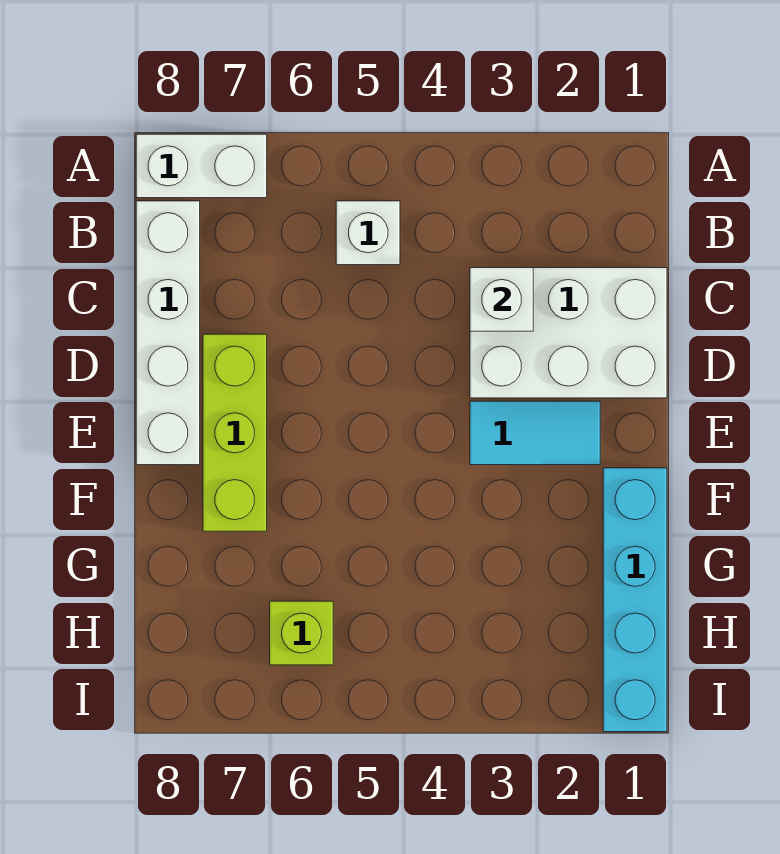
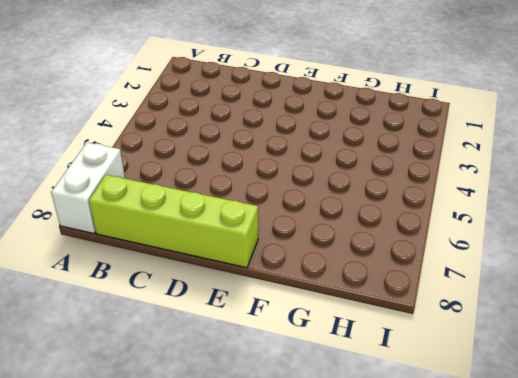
lime brick B8:E8 level 1 -> white brick B8:E8 level 1
none -> white brick B5 level 1
none -> white brick C1:D3 level 1

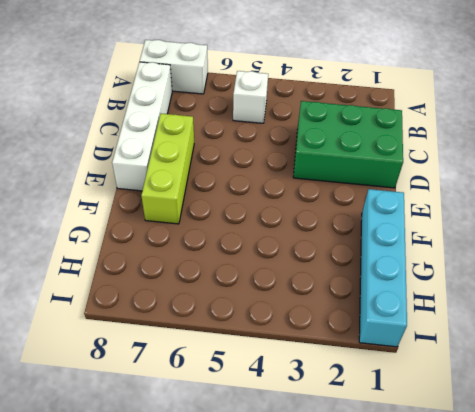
green brick C1:D3 level 1 -> white brick C1:D3 level 1
none -> cyan tile E2:E3 level 1
none -> lime brick H6 level 1

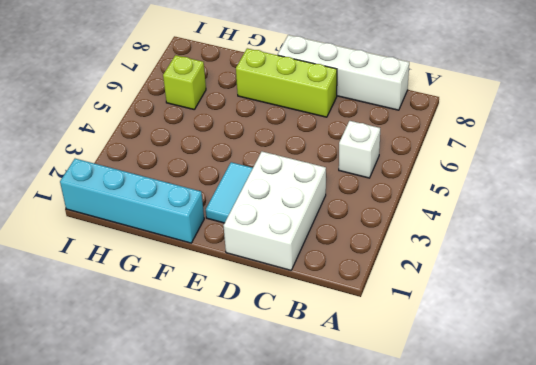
none -> white brick A7:A8 level 1
none -> white brick C3 level 2

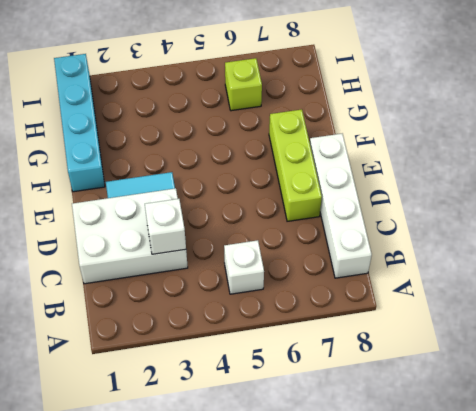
none -> white brick A7:A8 level 1

